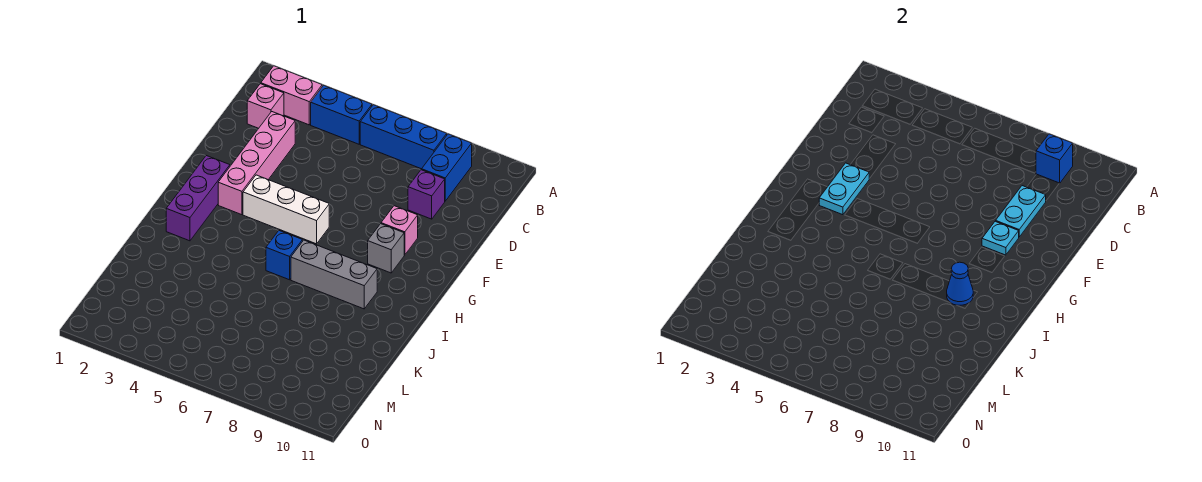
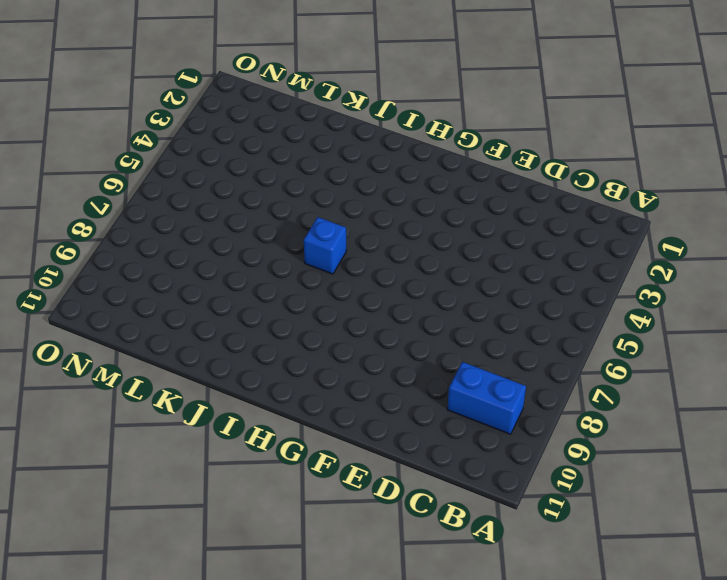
none -> pink brick B2:B3 level 1
none -> blue brick B4:B5 level 1
none -> blue brick B6:B8 level 1

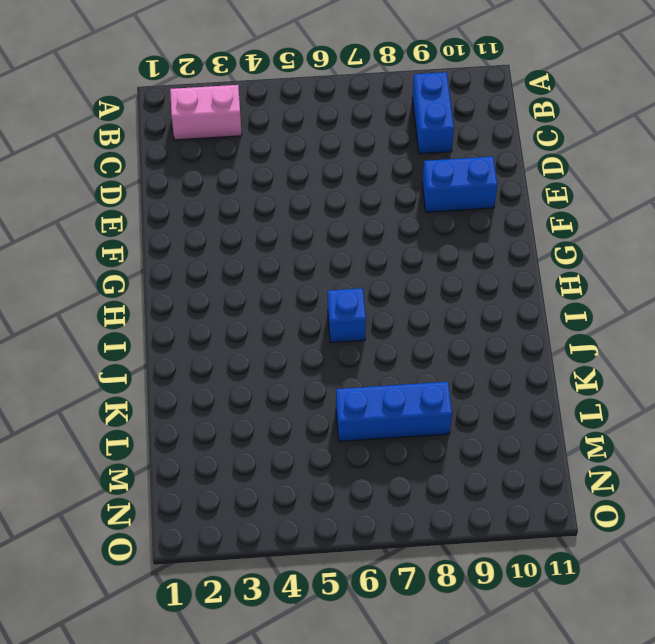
blue brick E9:E10 level 1 -> blue brick B4:B5 level 1
blue brick L6:L8 level 1 -> blue brick B6:B8 level 1
none -> pink brick C2 level 1
none -> pink brick D3:G3 level 1
none -> purple brick D9 level 1

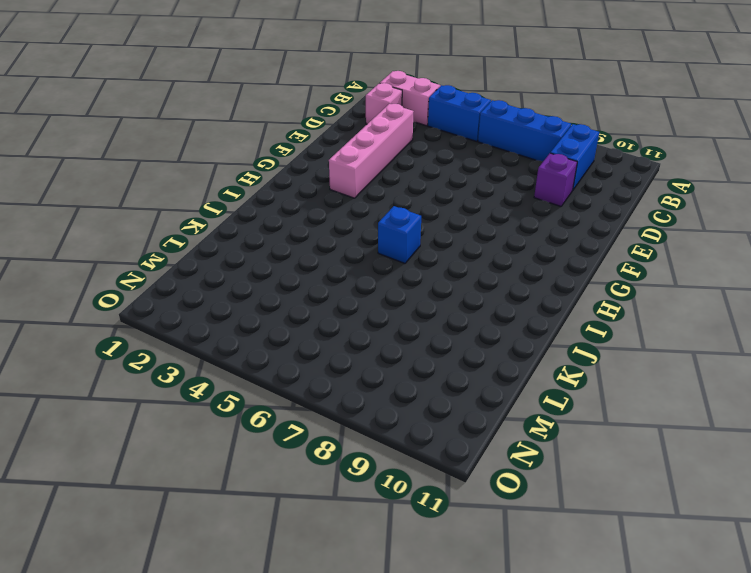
none -> pink brick F9 level 1
none -> purple brick G2:I2 level 1
none -> white brick G4:G6 level 1

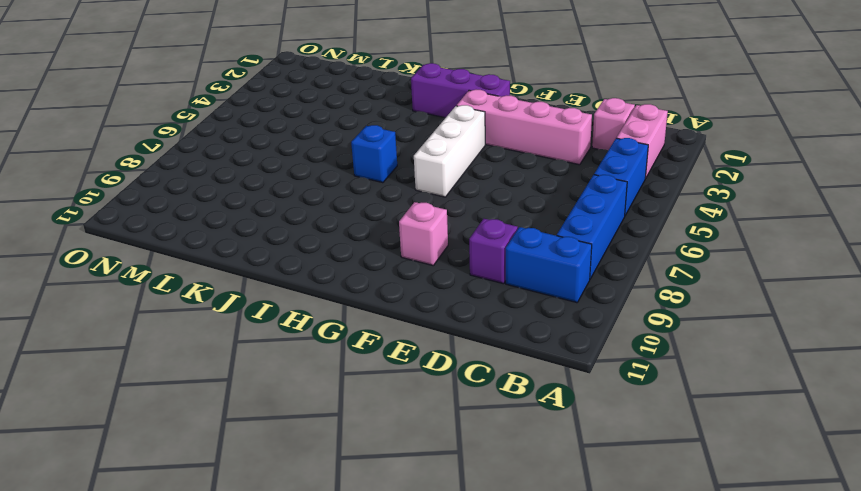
none -> grey brick G9 level 1
none -> grey brick I7:I9 level 1
none -> blue brick B9 level 2

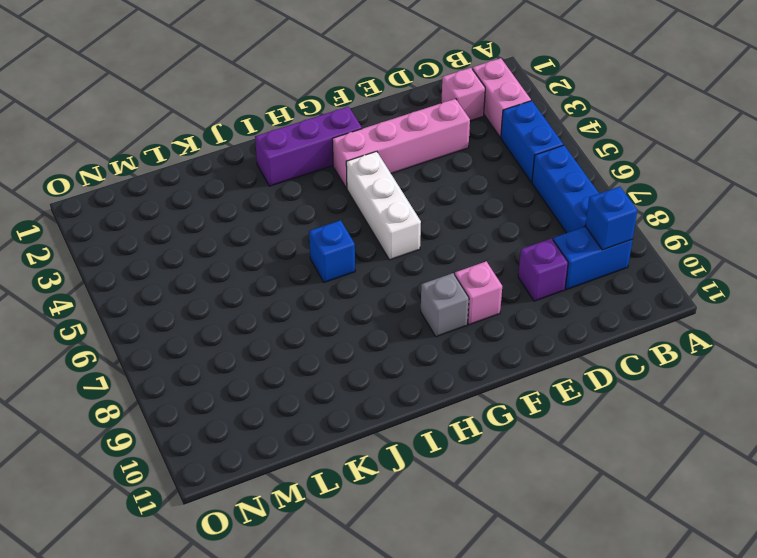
none -> grey brick I7:I9 level 1
none -> cyan plate D9:E9 level 2
none -> cyan plate F3:G3 level 2

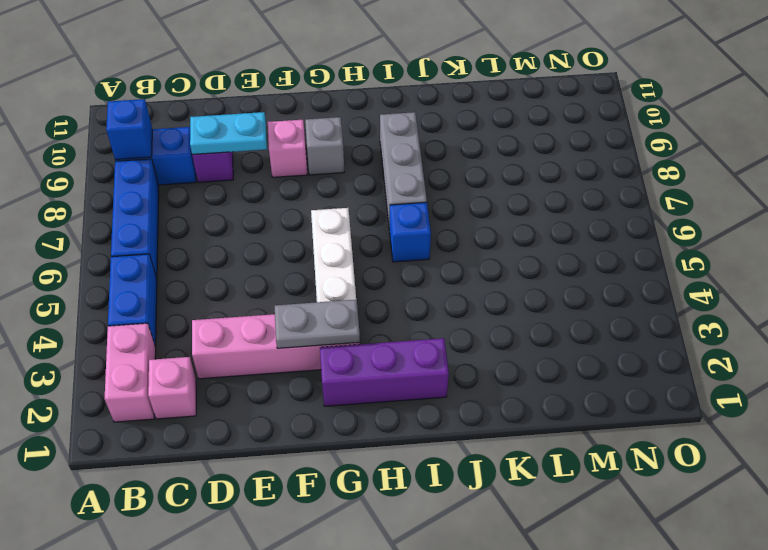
grey plate F3:G3 level 2 -> cyan plate F3:G3 level 2
none -> cyan plate F9 level 2
none -> blue cone I9 level 2

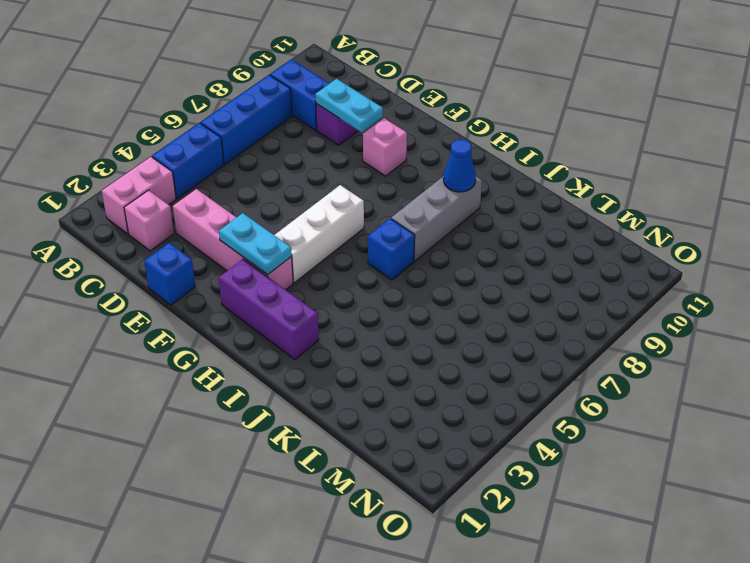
blue brick E1 level 1 -> blue brick B9 level 2
none -> grey brick G9 level 1
none -> cyan plate F9 level 2

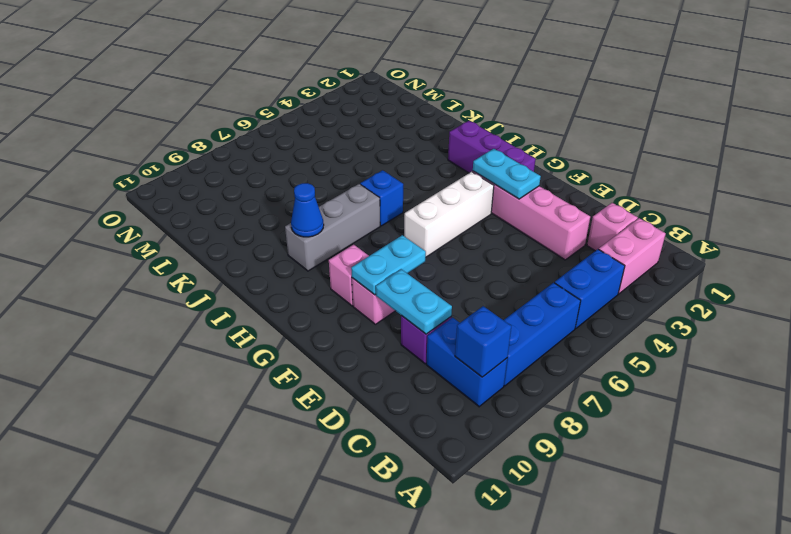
cyan plate F8:F9 level 2 -> cyan plate F9 level 2
pink brick G9 level 1 -> grey brick G9 level 1

